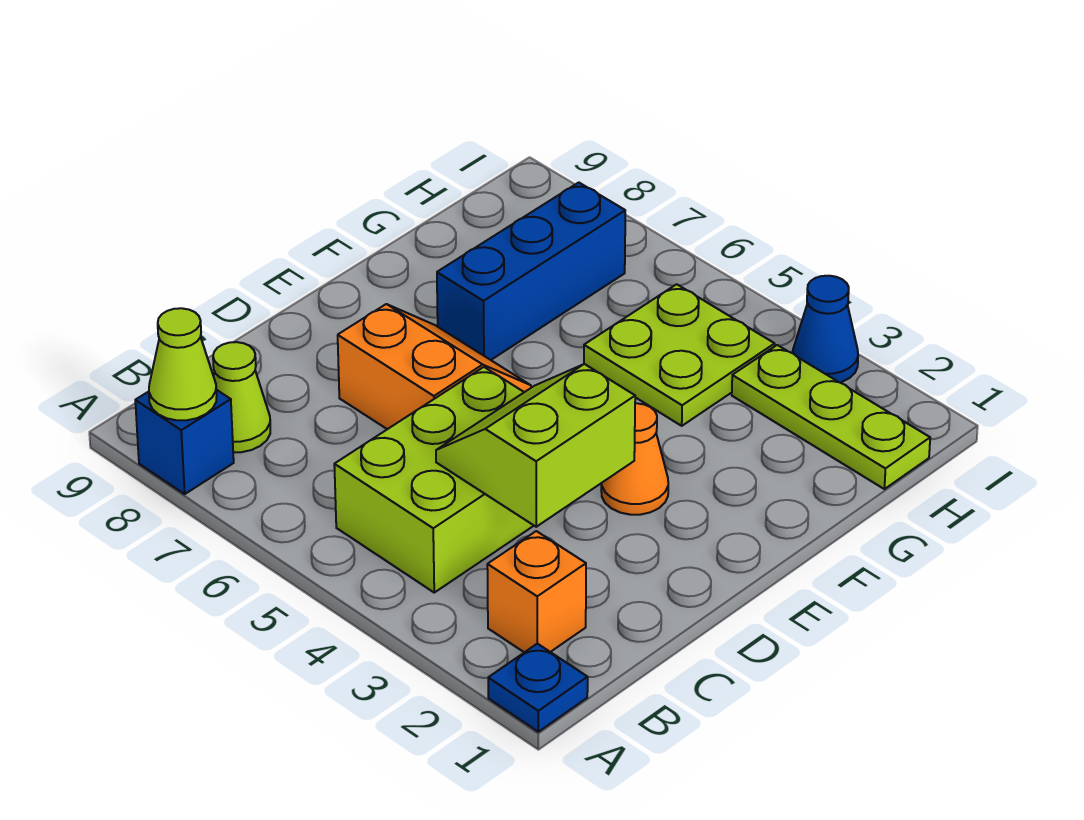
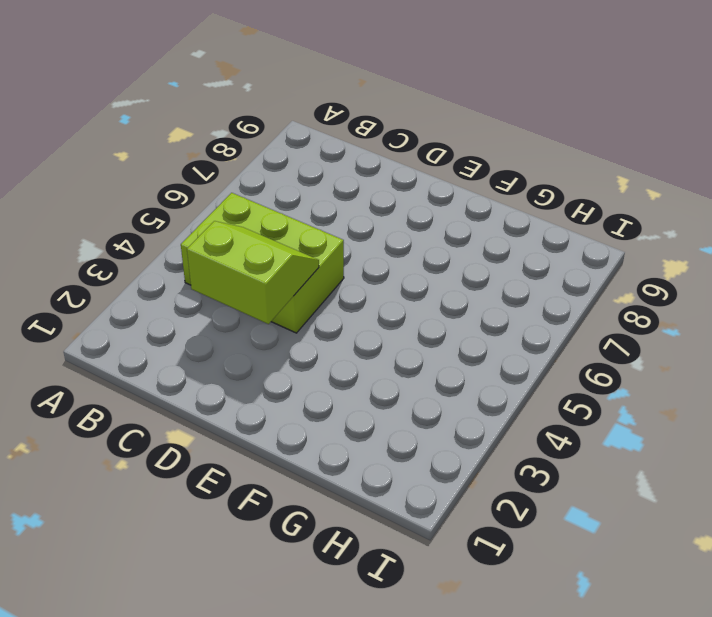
none -> blue plate A1 level 1
none -> blue brick A8 level 1
none -> orange brick B2 level 1

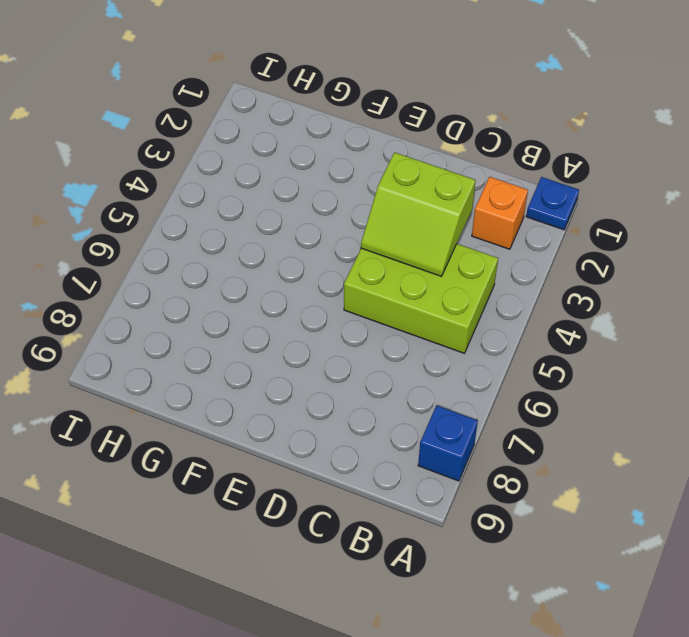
none -> lime cone B8 level 1
none -> orange slope D6:E7 level 1 top D
none -> orange cone E3 level 1

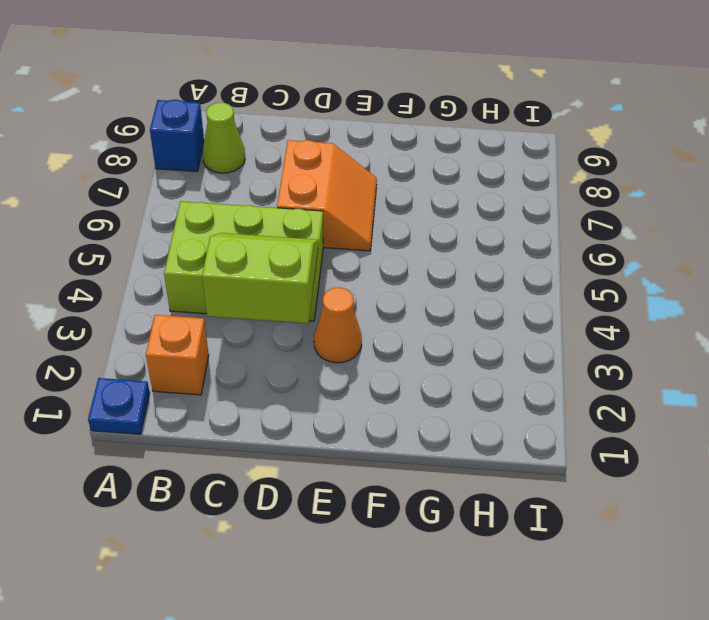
none -> blue brick F7:H7 level 1
none -> lime plate G4:H5 level 1
none -> lime plate H1:H3 level 1

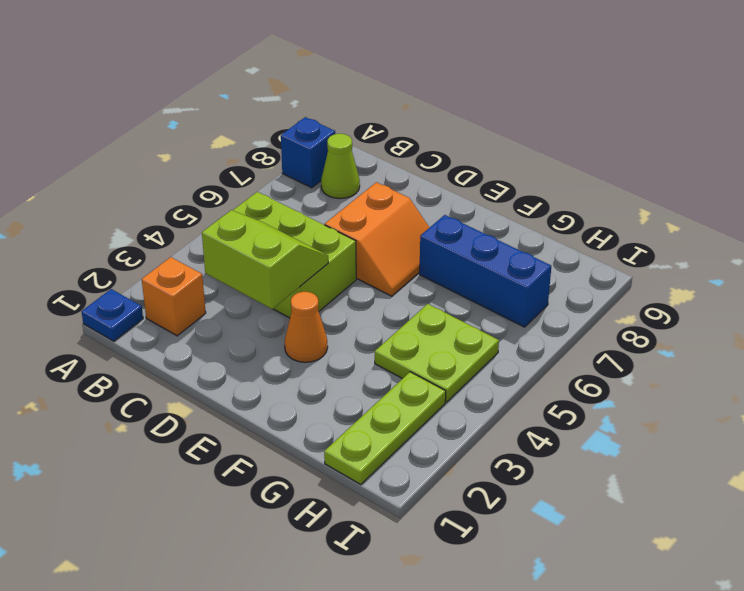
none -> blue cone I3 level 1
none -> lime cone A8 level 2

